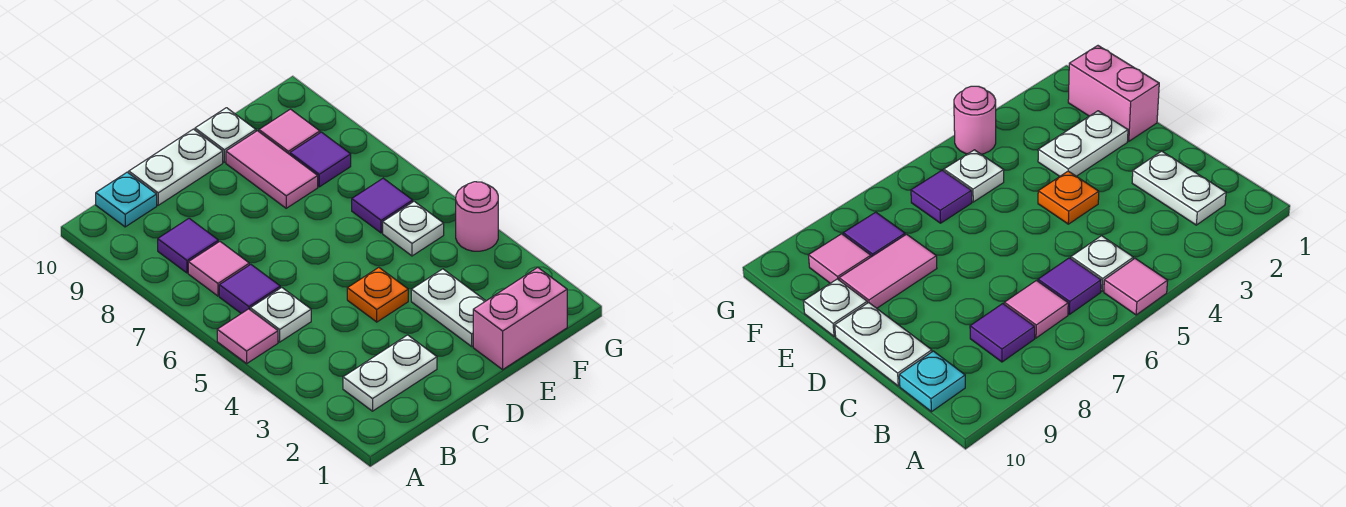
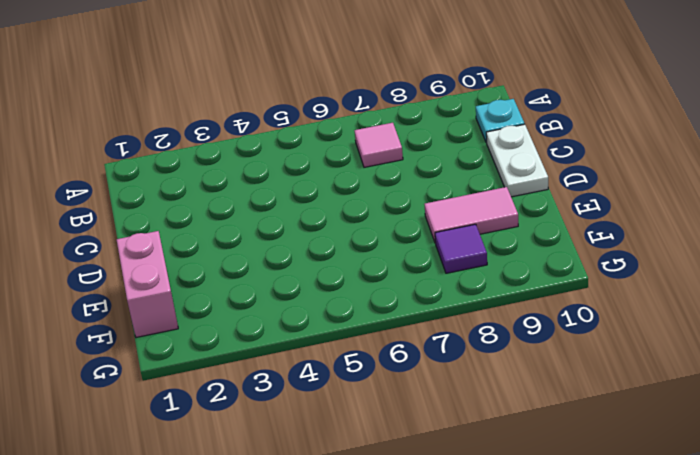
none -> pink tile A5 level 1
none -> white plate B2:C2 level 1
none -> white plate B5 level 1

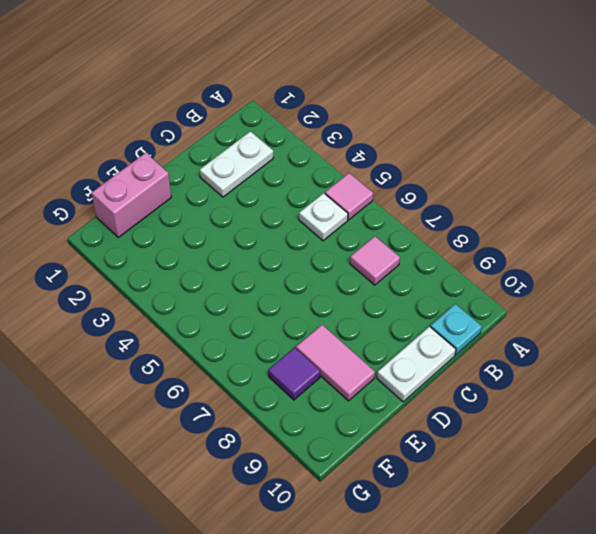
none -> purple tile B6 level 1
none -> purple tile B8 level 1
none -> orange plate D4 level 1

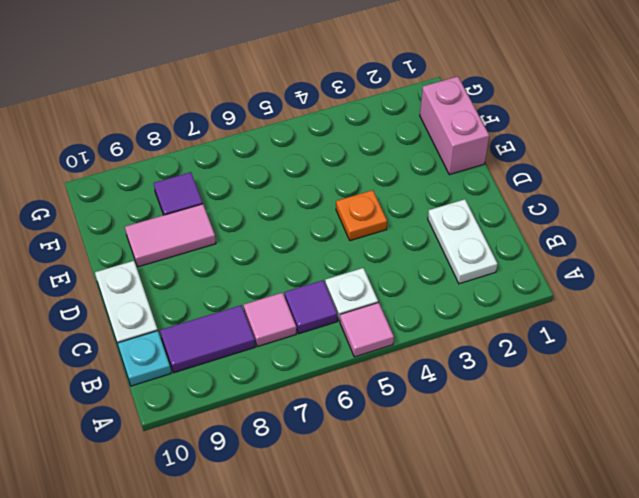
purple tile B8:B9 level 1 -> purple tile B8 level 1
none -> white plate E2:E3 level 1
none -> white plate E10 level 1
none -> white plate F5 level 1

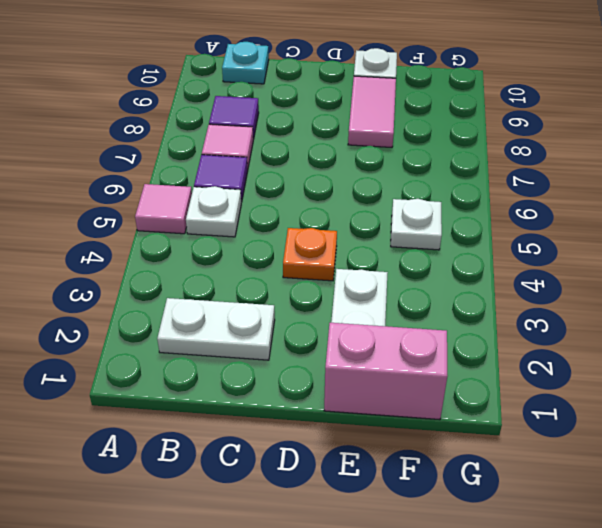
none -> white plate C10:D10 level 1
none -> purple tile F6 level 1
none -> purple tile F8 level 1

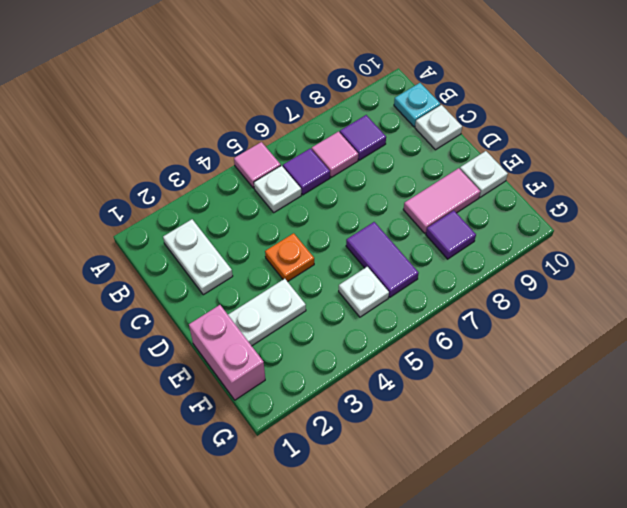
white plate C10 level 1 -> white plate C10:D10 level 1
purple tile E6:F6 level 1 -> purple tile F6 level 1
none -> pink tile F9 level 1
none -> pink round brick G4 level 1

